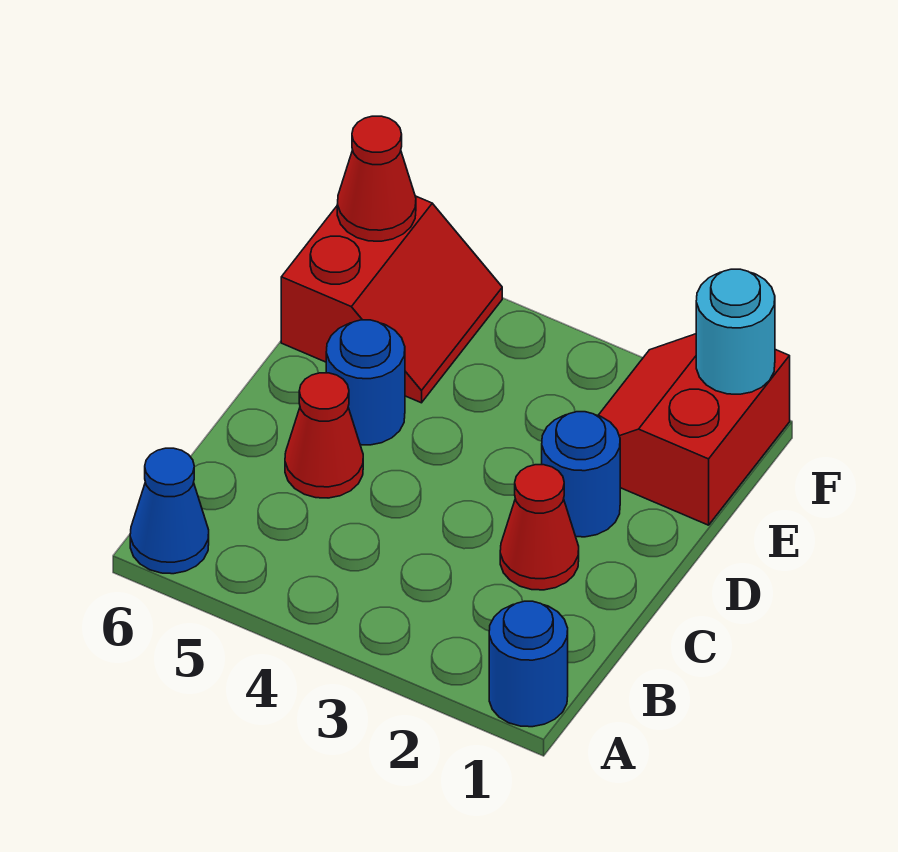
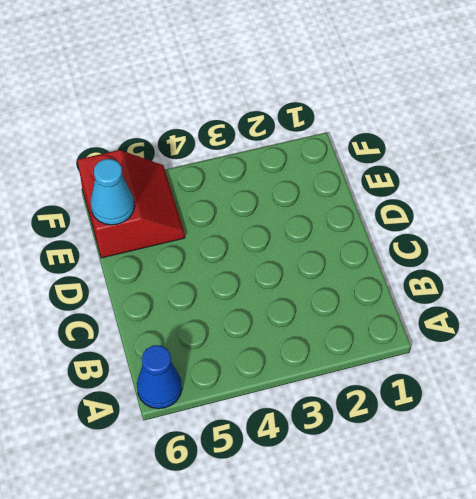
cyan cone E6 level 2 -> none
none -> blue round brick A1 level 1
none -> red cone C2 level 1

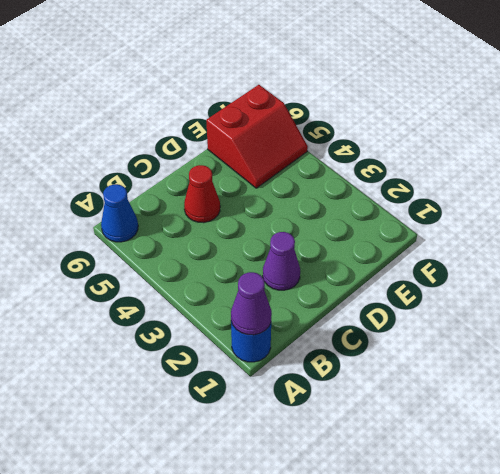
purple cone A1 level 2 -> none
purple cone C2 level 1 -> red cone C2 level 1
none -> blue round brick D2 level 1
none -> blue round brick D5 level 1

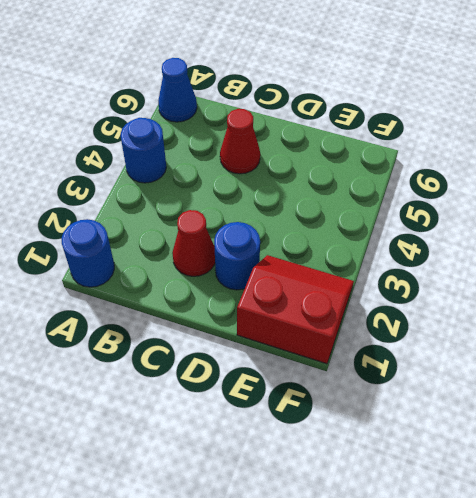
blue round brick A4 level 1 -> blue round brick D5 level 1
none -> red slope E5:F6 level 1 top 6
none -> cyan round brick F1 level 2

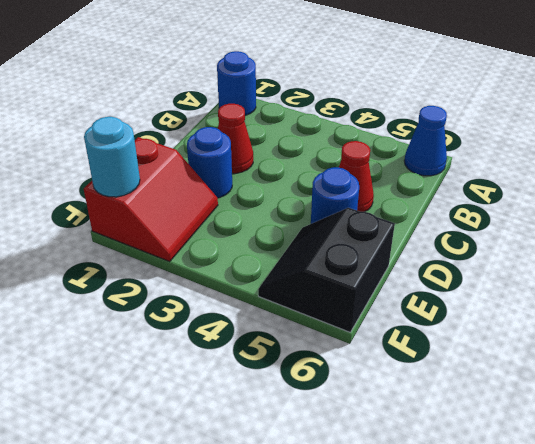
black slope E5:F6 level 1 top 6 -> red slope E5:F6 level 1 top 6
none -> red cone F6 level 2

